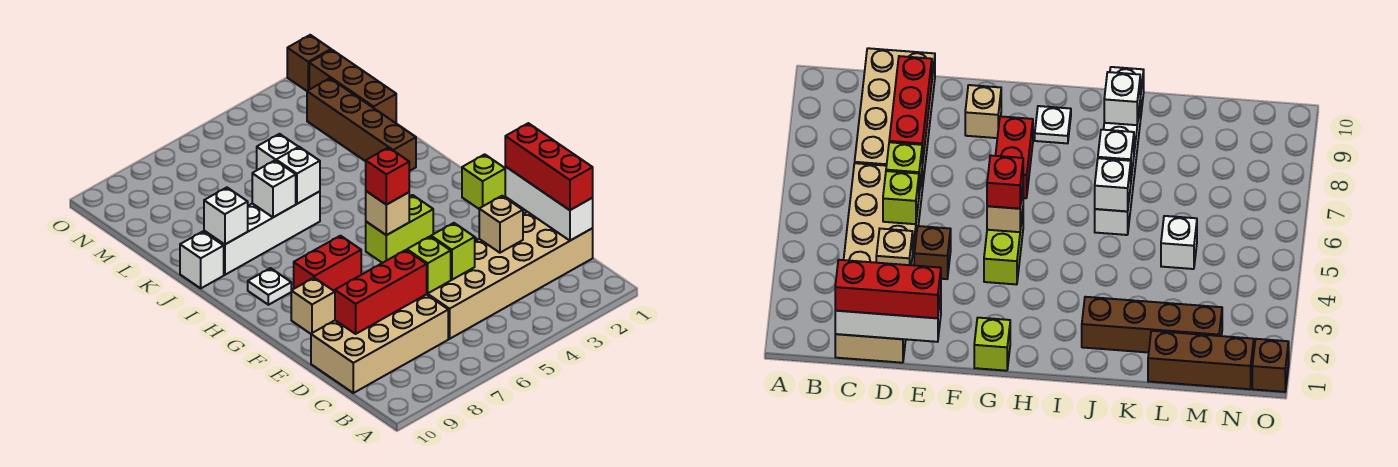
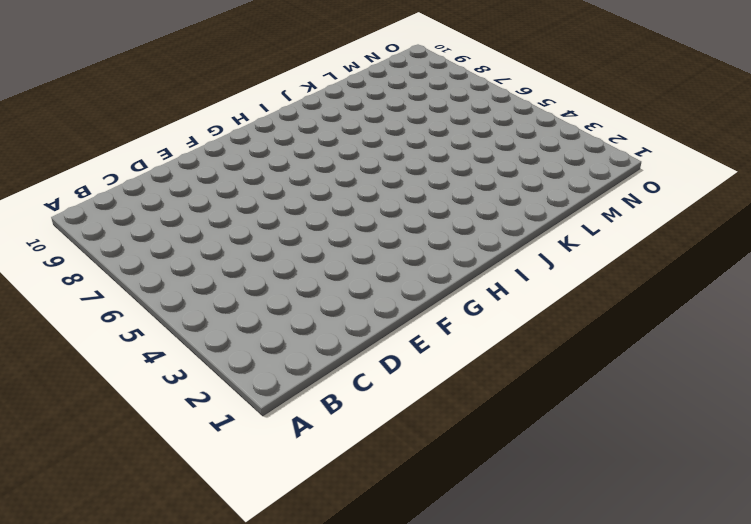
none -> tan brick C1:D6 level 1
none -> tan brick C7:D10 level 1
none -> brown brick E4 level 1

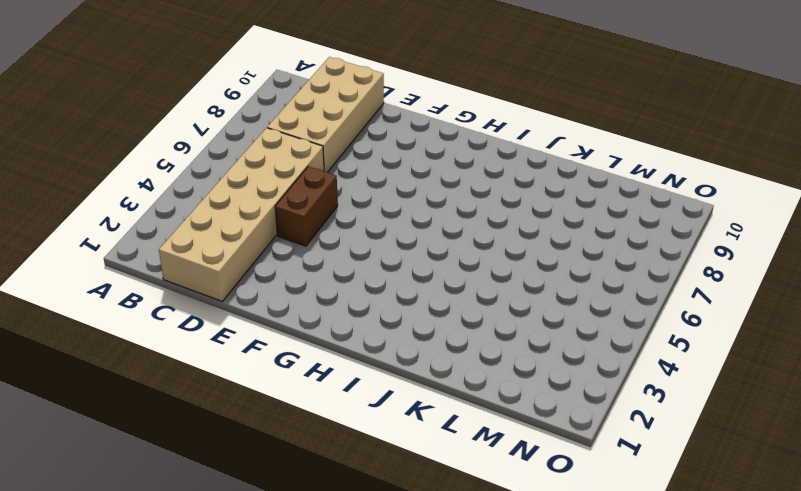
brown brick E4:E5 level 1 -> brown brick E4 level 1
none -> tan brick F9 level 1
none -> lime brick G1 level 1
none -> lime brick G4:G5 level 1

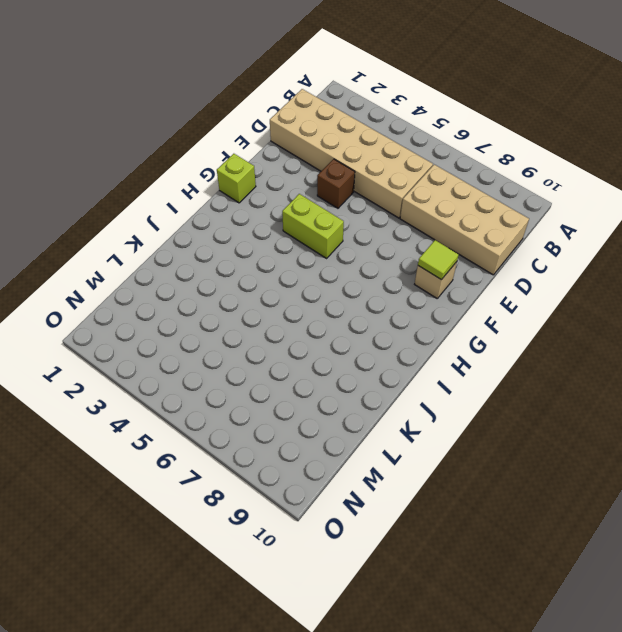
lime tile F9 level 2 -> none
none -> red brick G7:G8 level 1
none -> white plate H9 level 1
none -> brown brick J2:M2 level 1

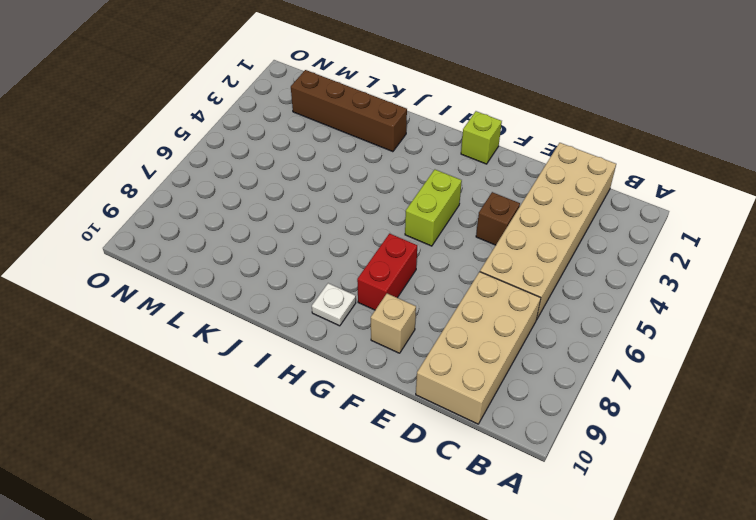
none -> white brick J6:J9 level 1
none -> white brick J10 level 1
none -> brown brick L1:N1 level 1

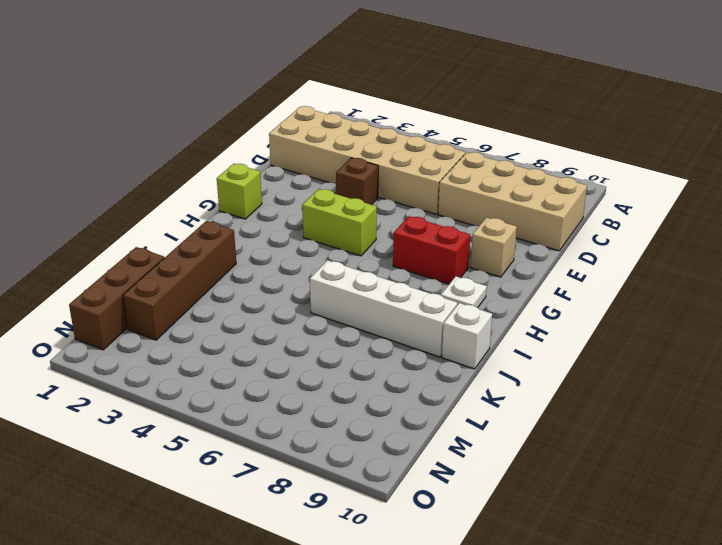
none -> white brick L5 level 1
none -> brown brick O1 level 1
none -> white brick C1:E1 level 2

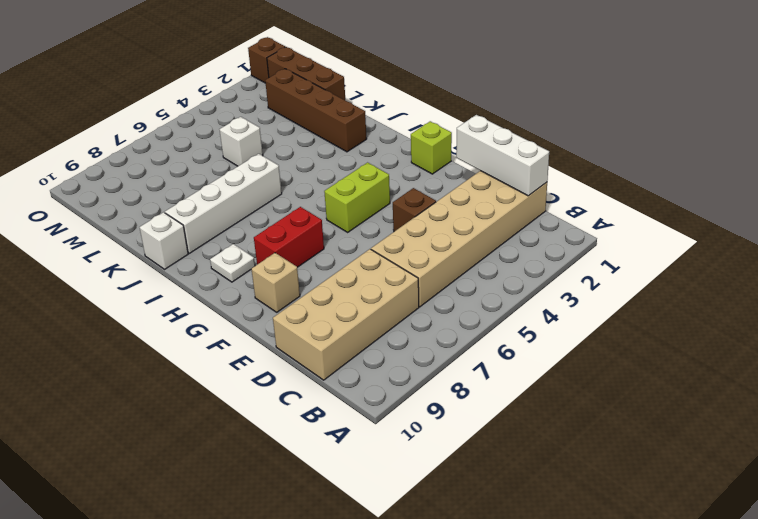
none -> tan brick D3 level 2
none -> lime brick D5 level 2
none -> lime brick D6 level 2

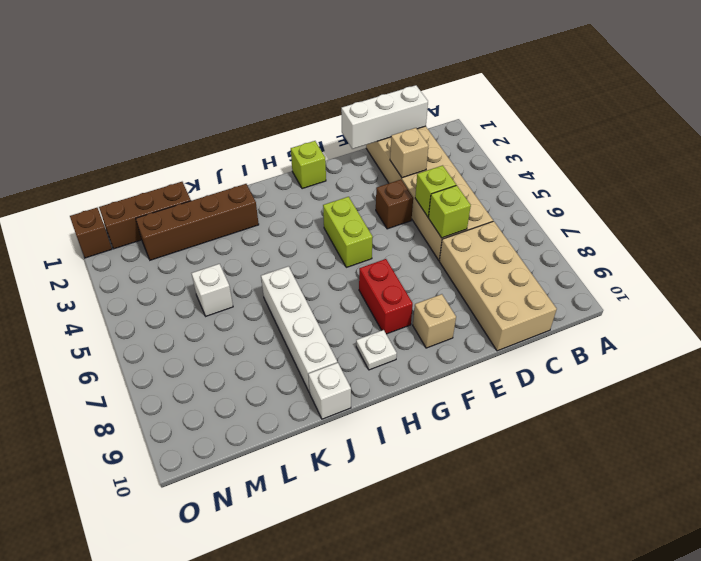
none -> red brick D7:D9 level 2
none -> tan brick G5 level 2
none -> white brick J6 level 2

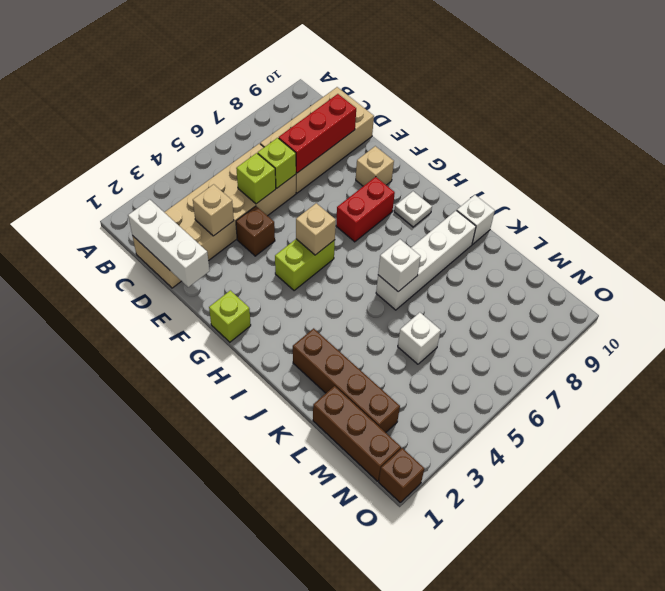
none -> white brick J7 level 2
none -> white brick J9 level 2
none -> red brick C1:E1 level 3

